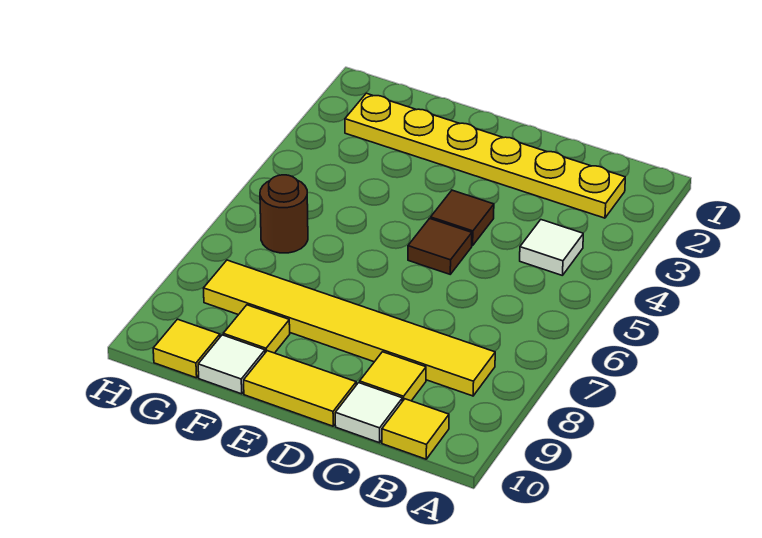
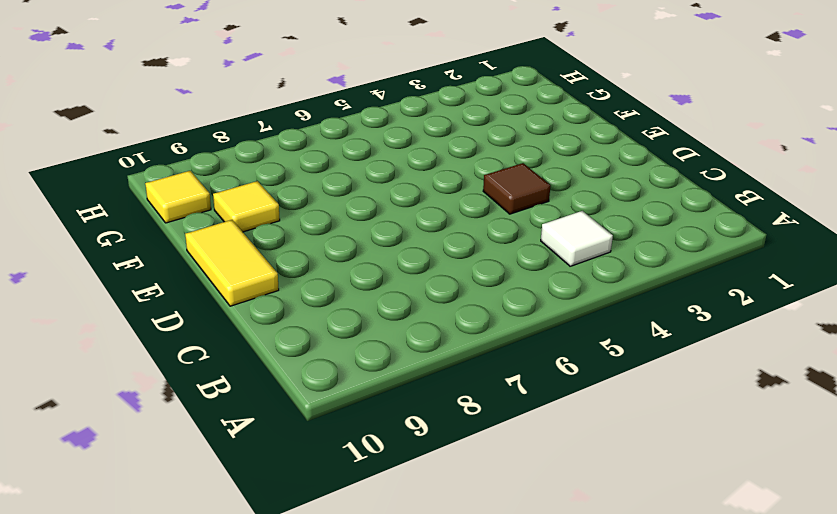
none -> yellow plate B2:G2 level 1
none -> yellow tile B8:G8 level 1
none -> yellow tile B10 level 1

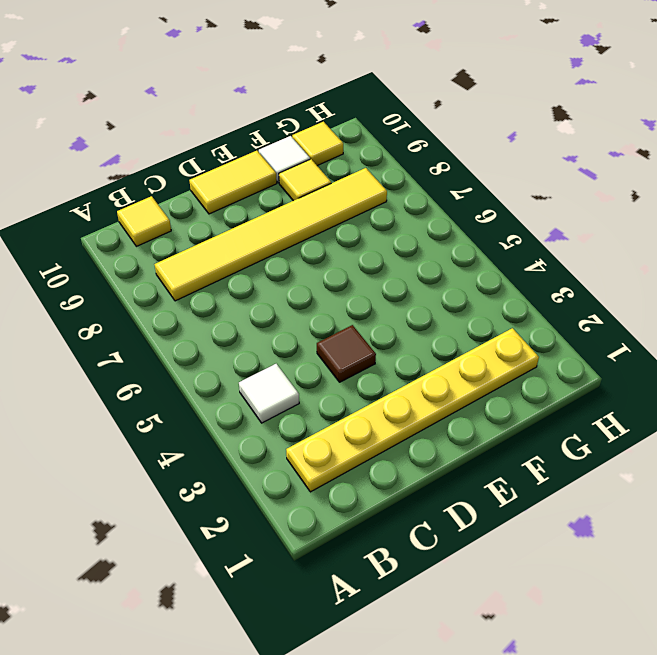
none -> yellow tile C9 level 1
none -> white tile C10 level 1
none -> brown tile D5 level 1

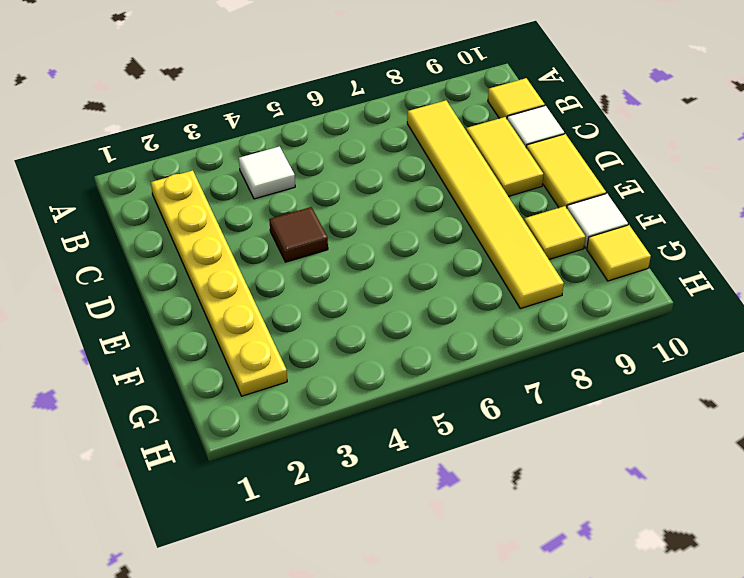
yellow tile C9:D9 level 1 -> yellow tile C9 level 1
none -> brown tile D5 level 1
none -> brown round brick G6 level 1

